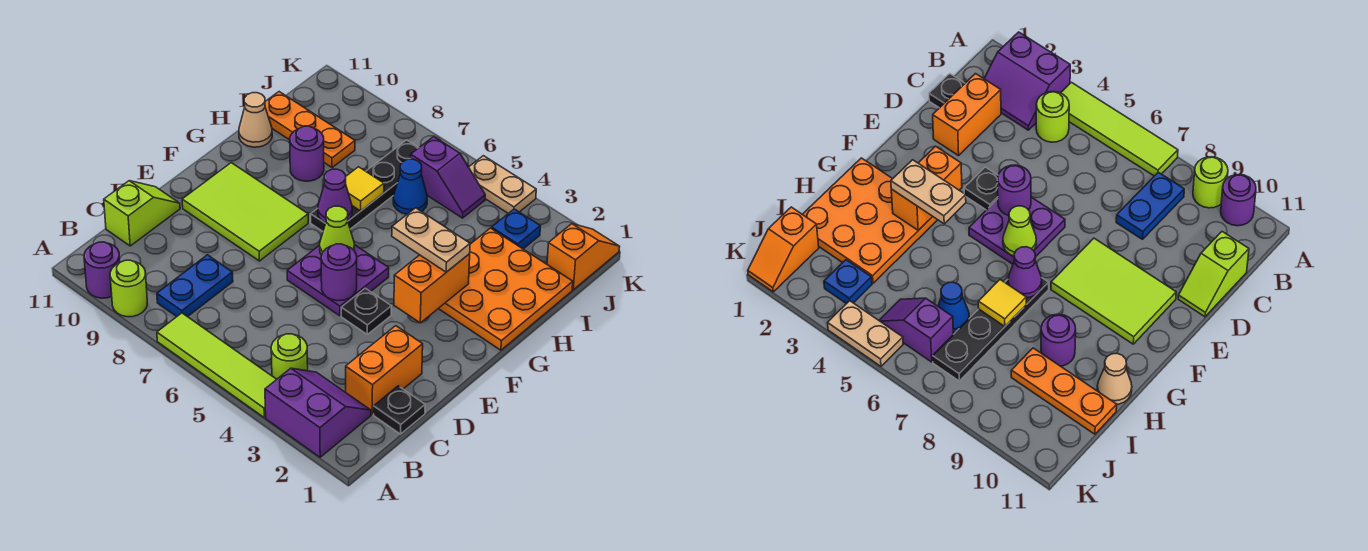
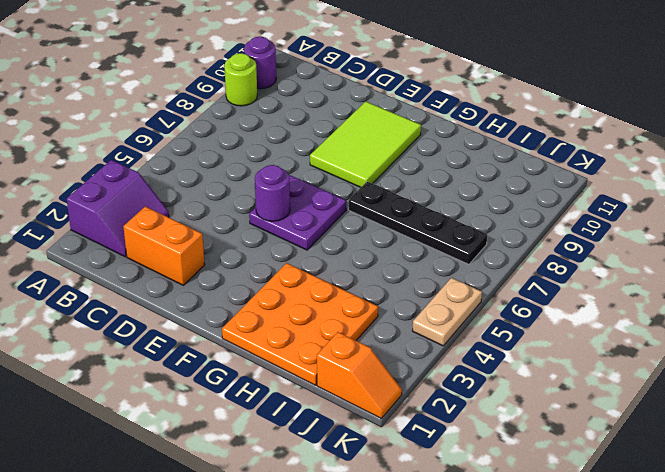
none -> lime tile A4:A7 level 1
none -> lime round brick B4 level 1
none -> blue plate B8:C8 level 1

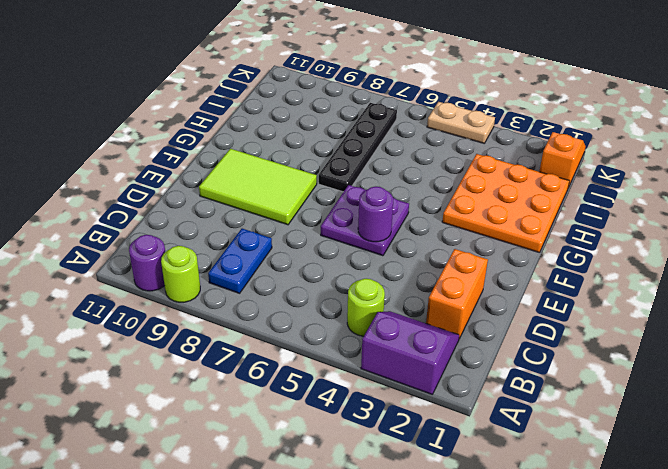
none -> lime tile A4:A7 level 1
none -> black plate C1 level 1
none -> lime slope C11:D11 level 1 top C

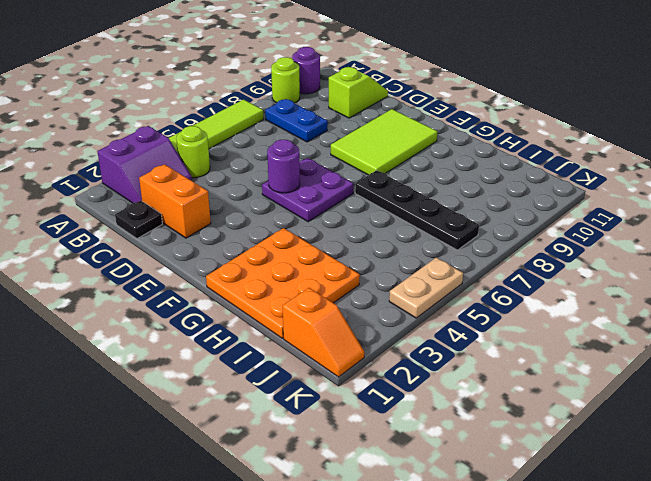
lime slope C10:C11 level 1 top 10 -> lime slope C11:D11 level 1 top C
none -> black plate E4 level 1
none -> purple round brick H9 level 1
none -> tan cone H11 level 1

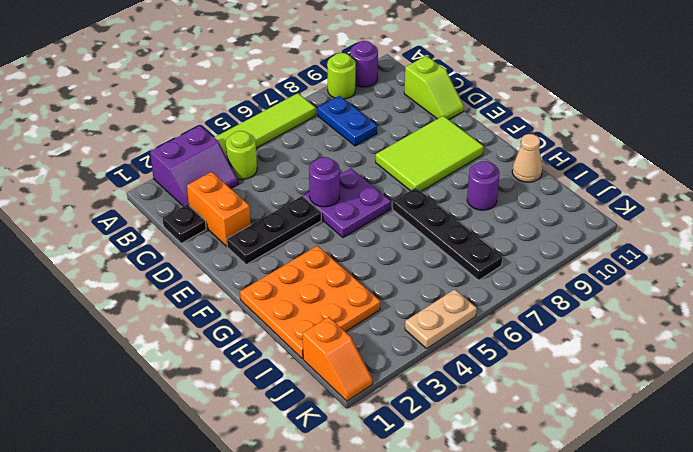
black plate E2:E4 level 1 -> black plate E4 level 1
none -> blue cone I6 level 1
none -> orange plate I9:I11 level 1
none -> blue plate J3 level 1

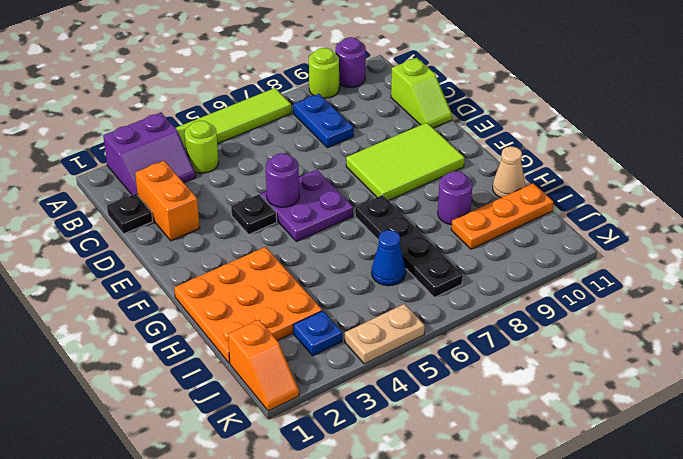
none -> purple slope J5:J6 level 1 top 6
none -> orange brick F3:G3 level 2
none -> lime cone F6 level 2

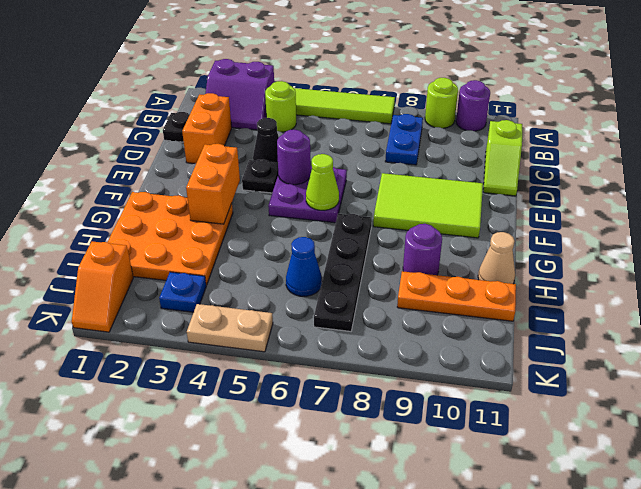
black cone D4 level 1 -> none
none -> purple slope J5:J6 level 1 top 6
none -> purple cone G7 level 2
none -> yellow tile H7 level 2

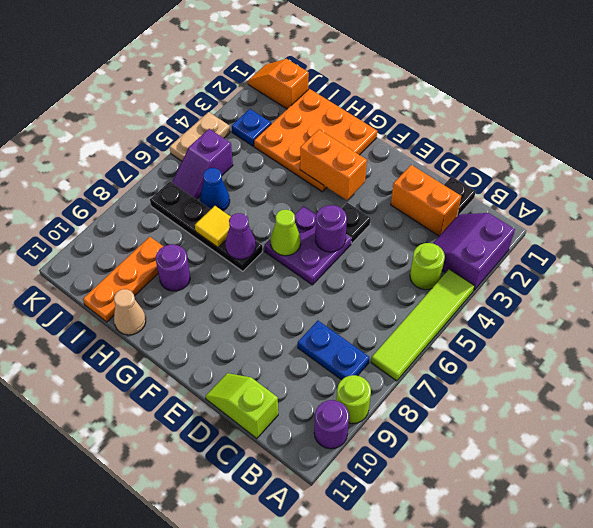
purple slope J5:J6 level 1 top 5 -> purple slope J5:J6 level 1 top 6
none -> lime tile E8:F10 level 1
none -> tan plate G3:G4 level 3

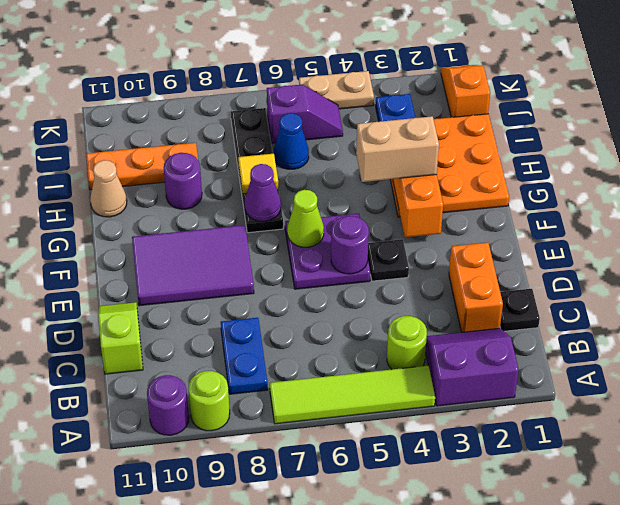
purple tile E8:F10 level 1 -> lime tile E8:F10 level 1
tan brick G3:G4 level 3 -> tan plate G3:G4 level 3

